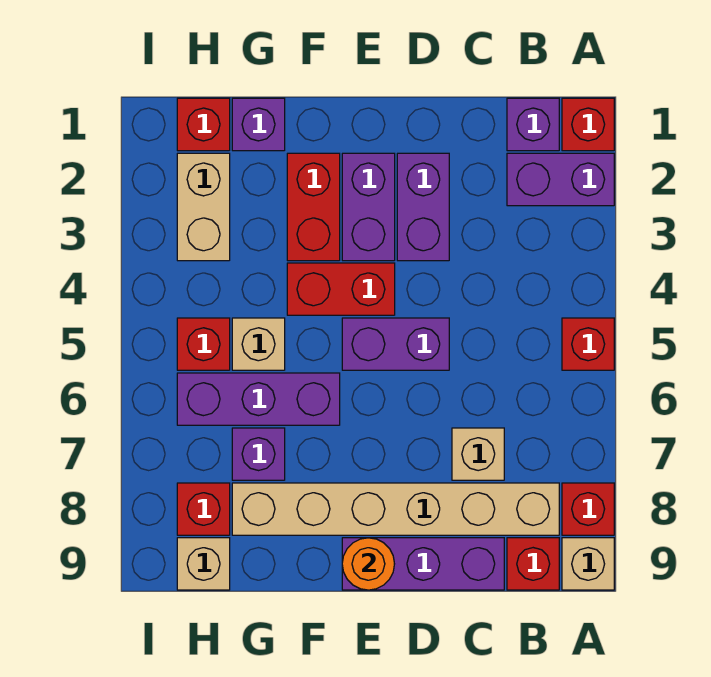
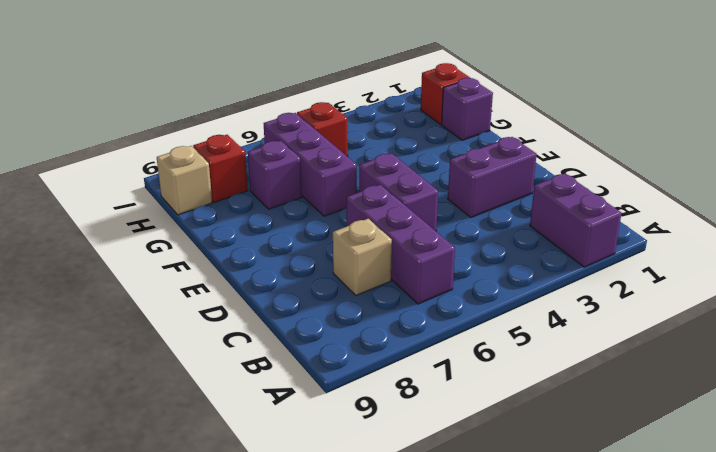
purple brick B6:D6 level 1 -> purple brick C9:E9 level 1
none -> red brick A1 level 1
none -> red brick A5 level 1
none -> red brick A8 level 1

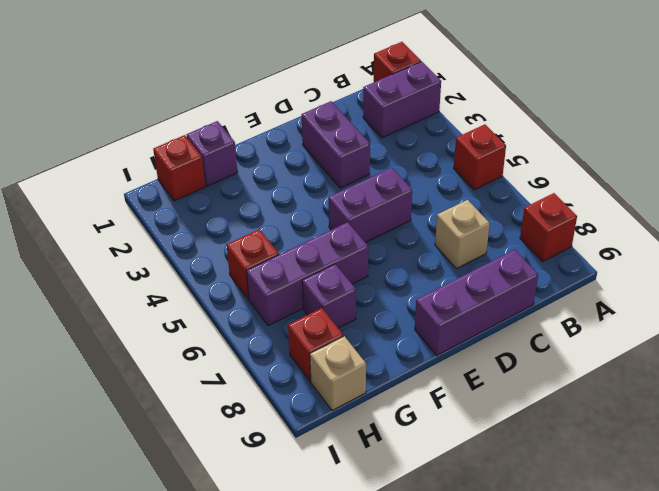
none -> tan brick A9 level 1
none -> purple brick B1 level 1
none -> tan brick B8:G8 level 1

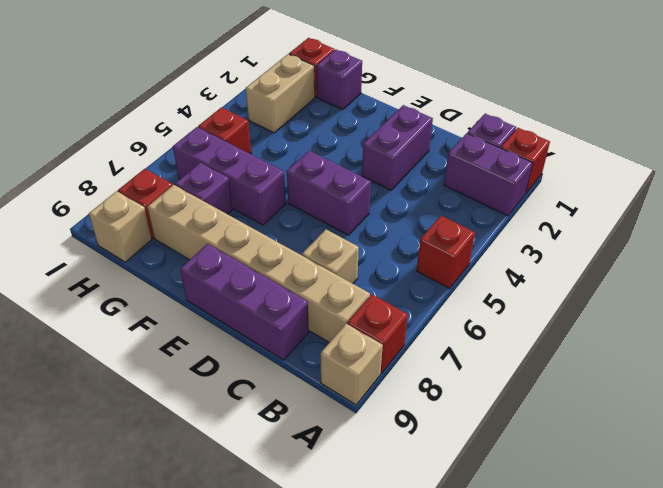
none -> red brick B9 level 1
none -> purple brick E2:E3 level 1
none -> red brick E4:F4 level 1

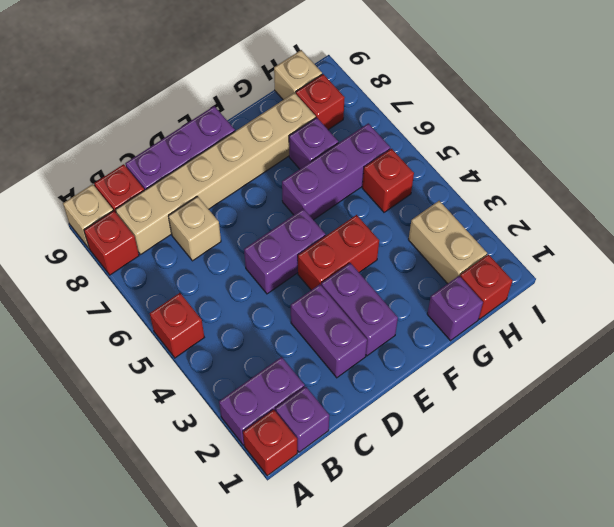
none -> red brick F2:F3 level 1
none -> tan brick G5 level 1
none -> orange round brick E9 level 2

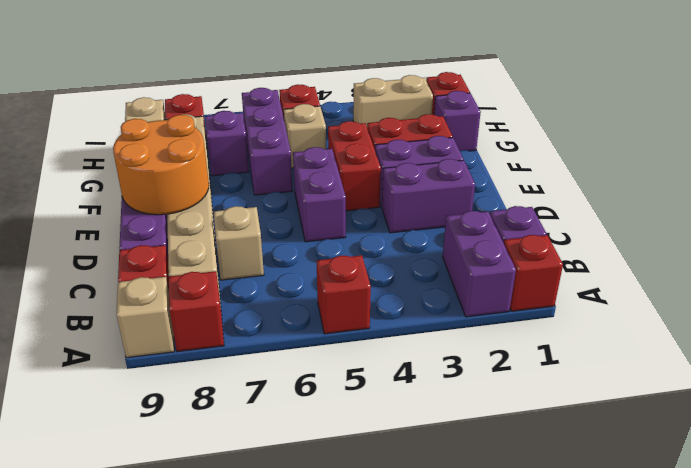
orange round brick D8:E9 level 2 -> orange round brick E9 level 2

